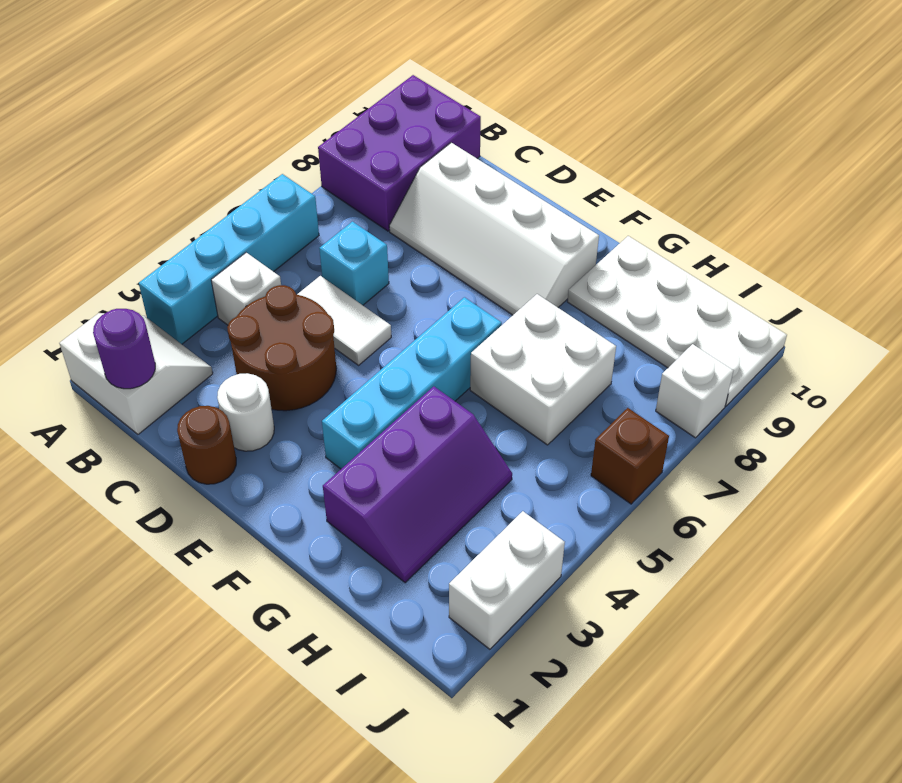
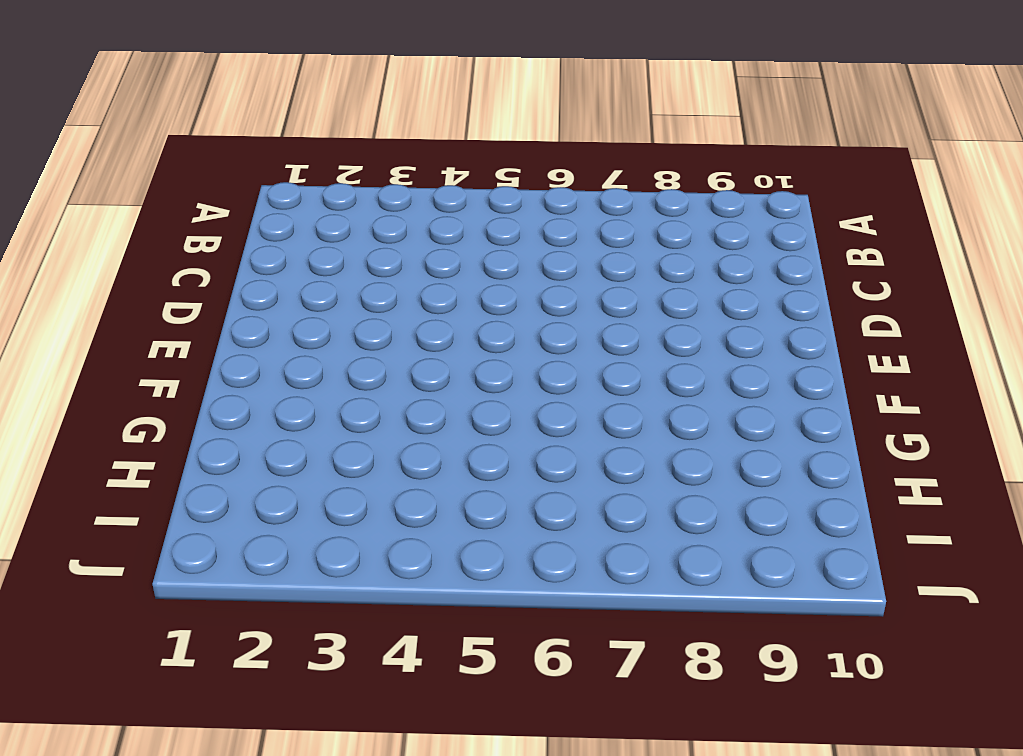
none -> white slope A1:B2 level 1 top 1
none -> cyan brick A3:A6 level 1
none -> purple brick A8:B10 level 1

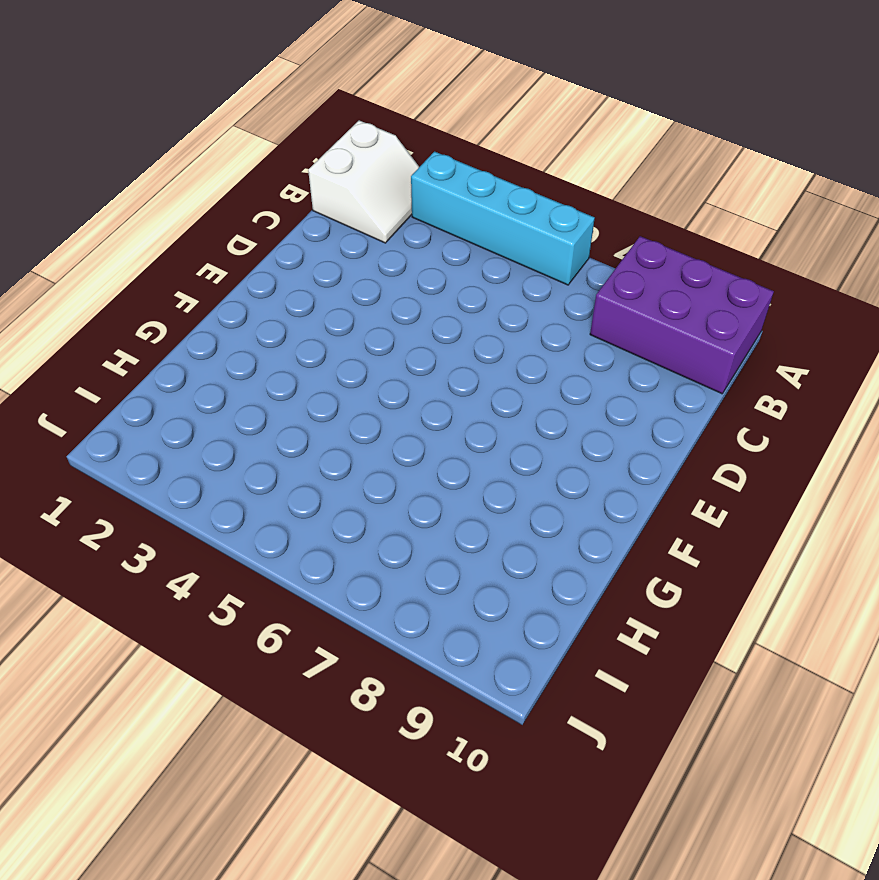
none -> white brick B4 level 1
none -> brown round brick C3:D4 level 1
none -> white tile C5:D5 level 1

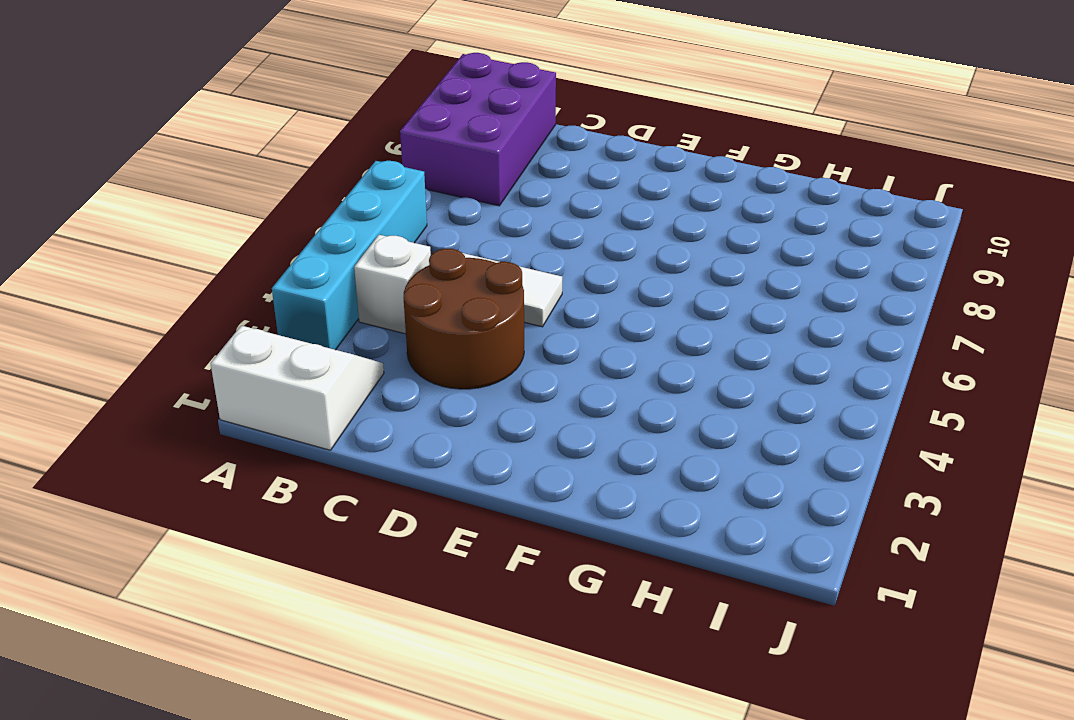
none -> cyan brick C6 level 1
none -> white slope C8:F9 level 1 top 9
none -> brown round brick D1 level 1

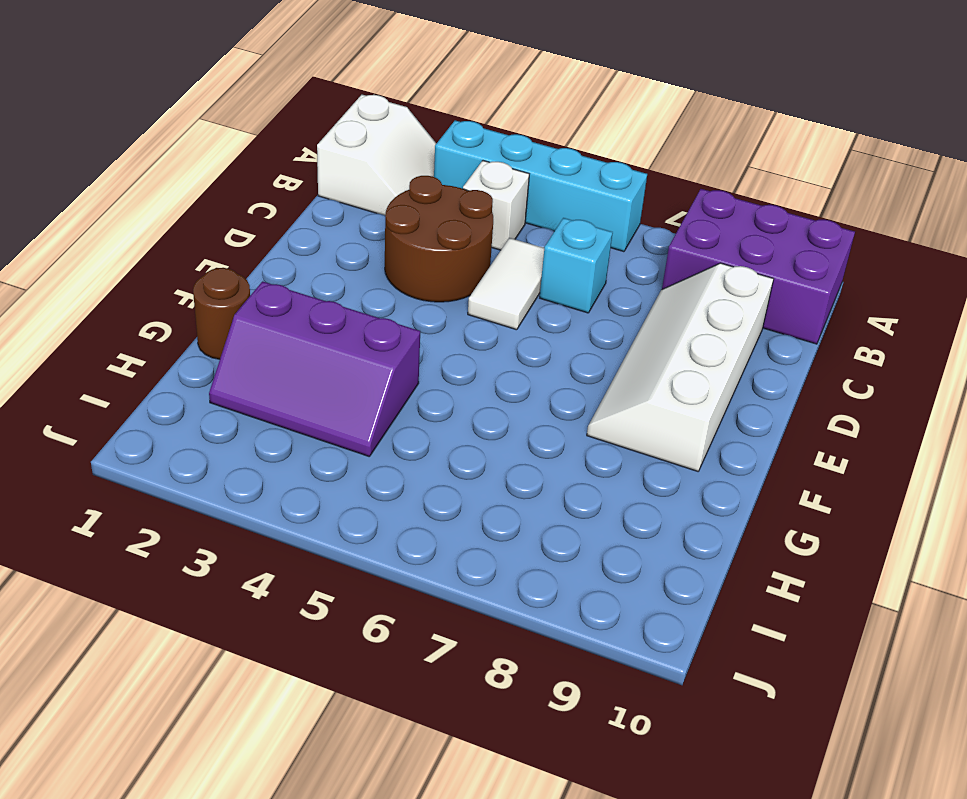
brown round brick G1 level 1 -> brown round brick D1 level 1
none -> white round brick D2 level 1
none -> cyan brick F3:F6 level 1
none -> white brick G6:H7 level 1

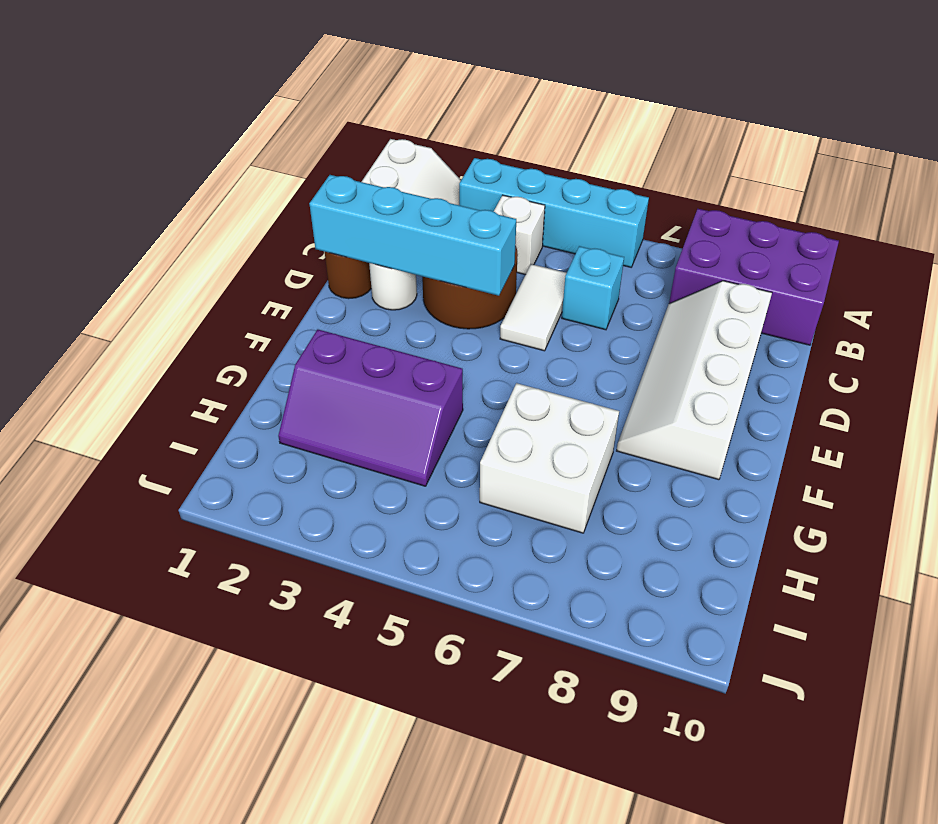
cyan brick D1:D4 level 2 -> cyan brick F3:F6 level 1
none -> white plate G9:J10 level 1
none -> white brick J2:J3 level 1
none -> brown brick J6 level 1

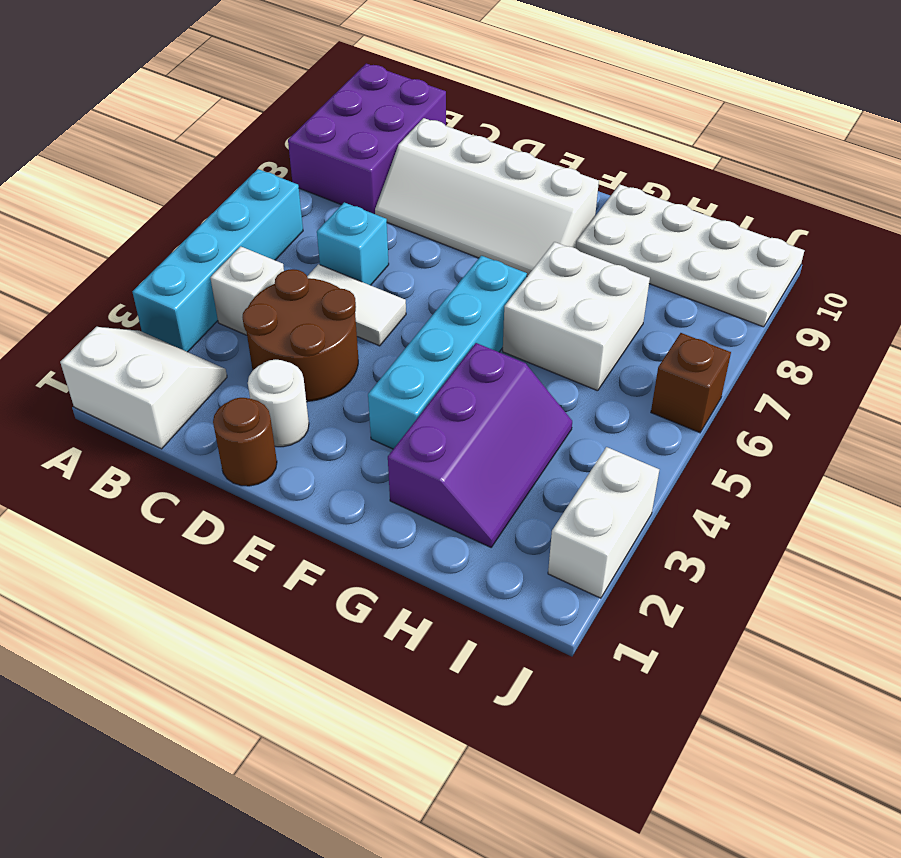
none -> white brick J8 level 1
none -> purple round brick B1 level 2

